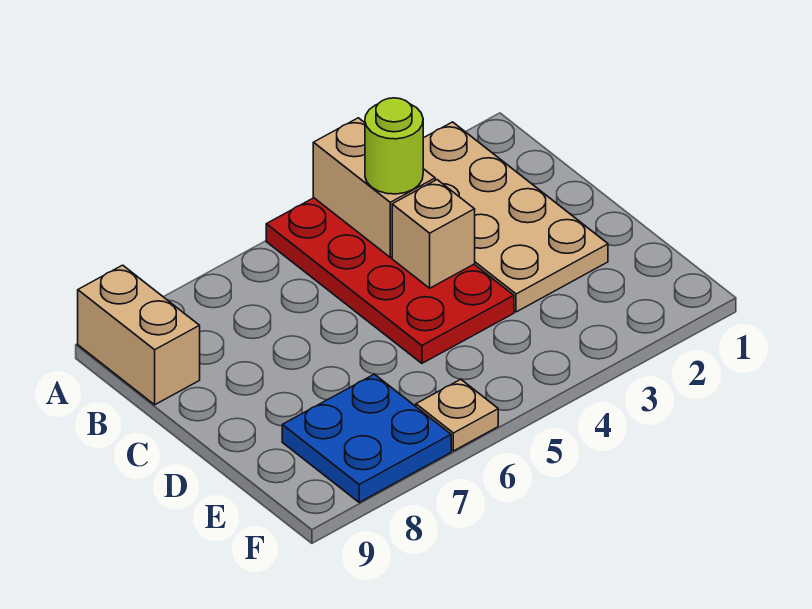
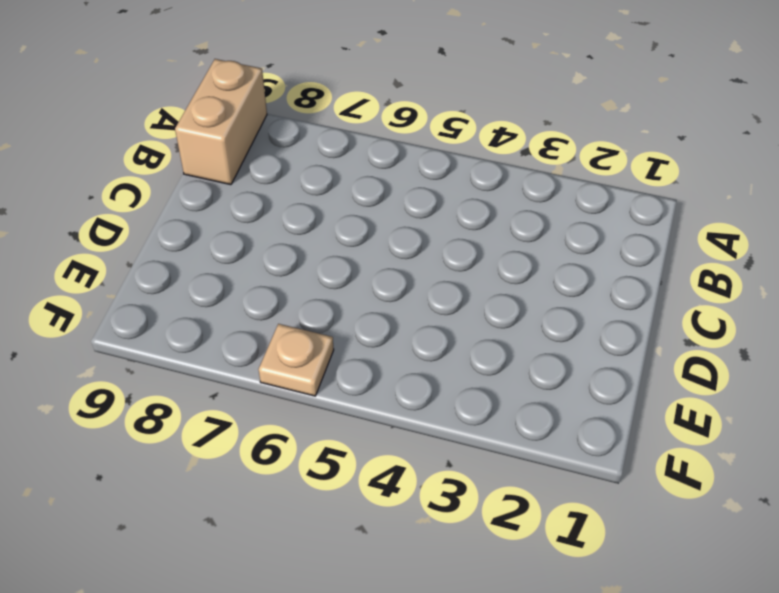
none -> tan plate A2:D3 level 1
none -> red plate A4:D5 level 1

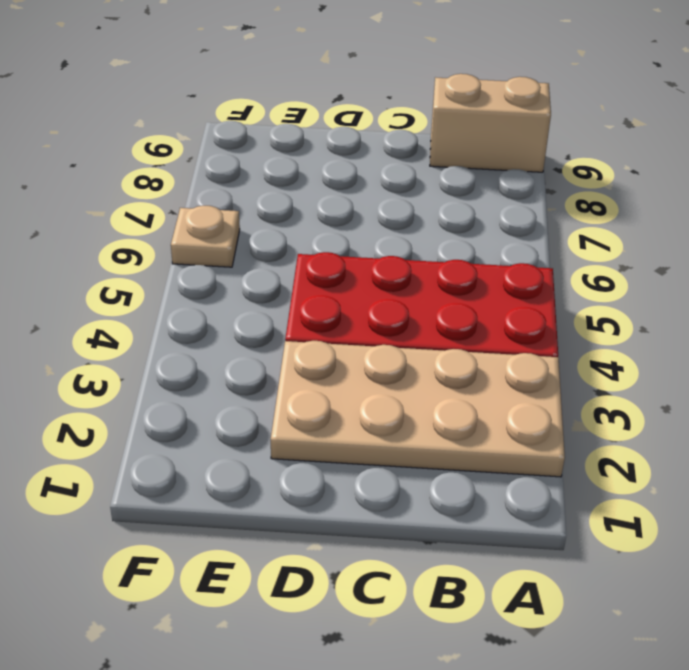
none -> blue plate E7:F8 level 1
none -> tan brick A4:B4 level 2

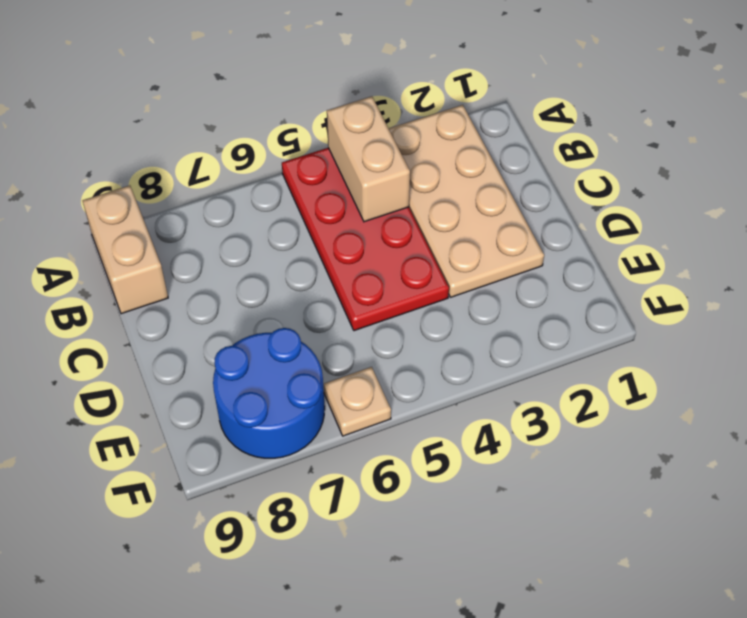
blue round brick E7:F8 level 1 -> blue plate E7:F8 level 1
none -> tan brick C4 level 2
none -> lime round brick B4 level 3

